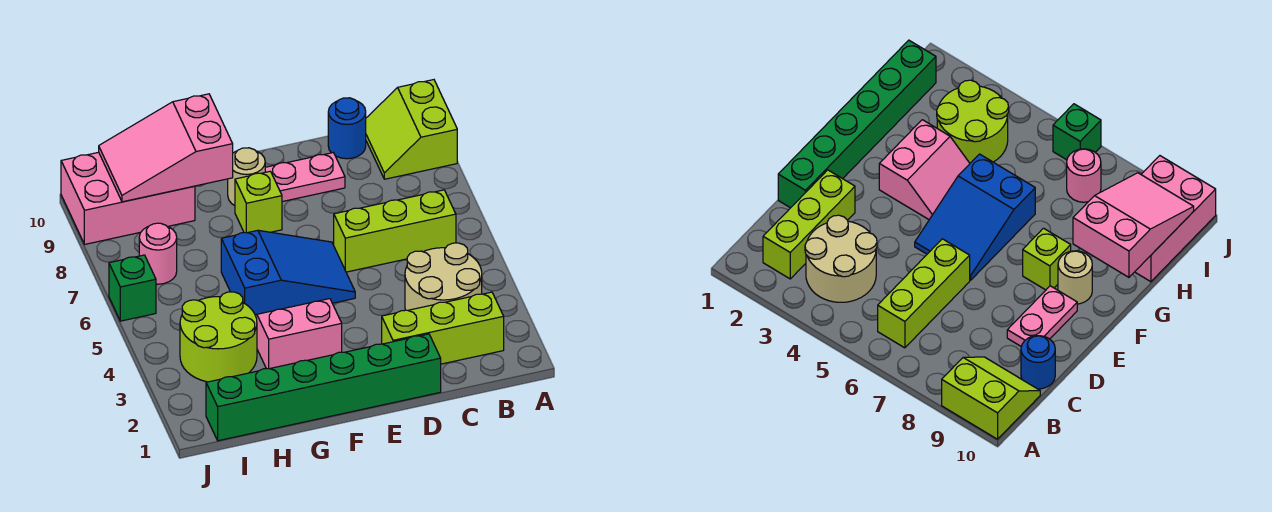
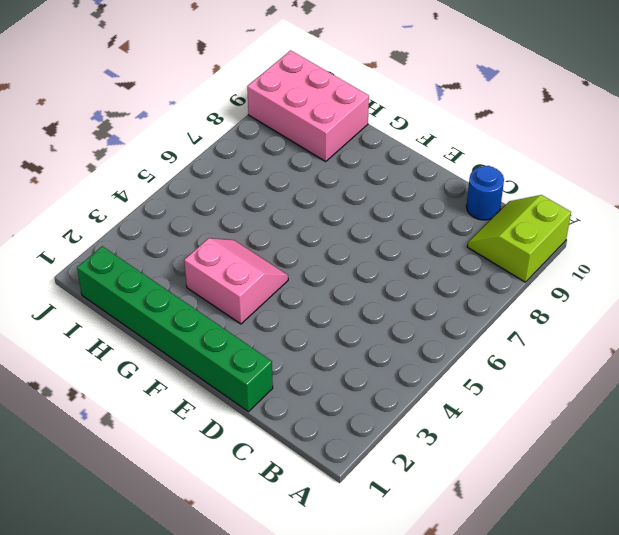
none -> lime brick B2:D2 level 1
none -> tan round brick B3:C4 level 1
none -> lime brick B6:D6 level 1

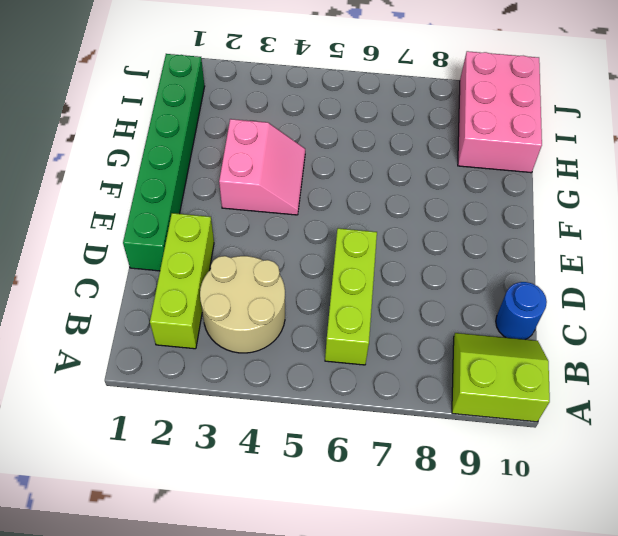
none -> pink plate D9:E9 level 1
none -> blue slope E5:G6 level 1 top G
none -> lime brick F8 level 1

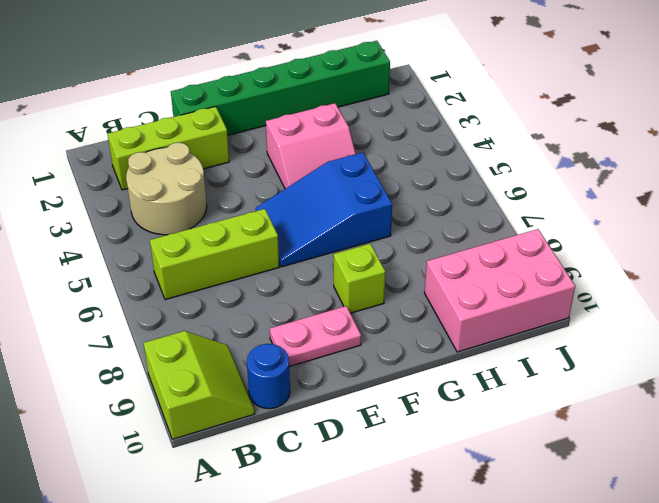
none -> tan round brick F9 level 1
none -> lime round brick H3:I4 level 1
none -> pink round brick I7 level 1

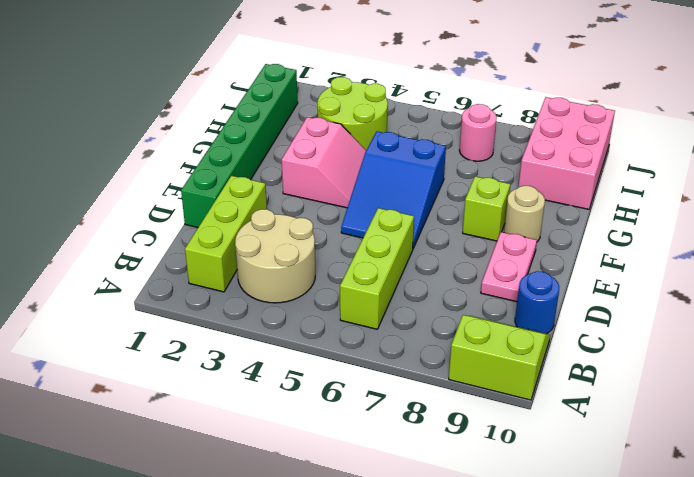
none -> green brick J6 level 1
none -> pink slope G9:I10 level 2 top G

